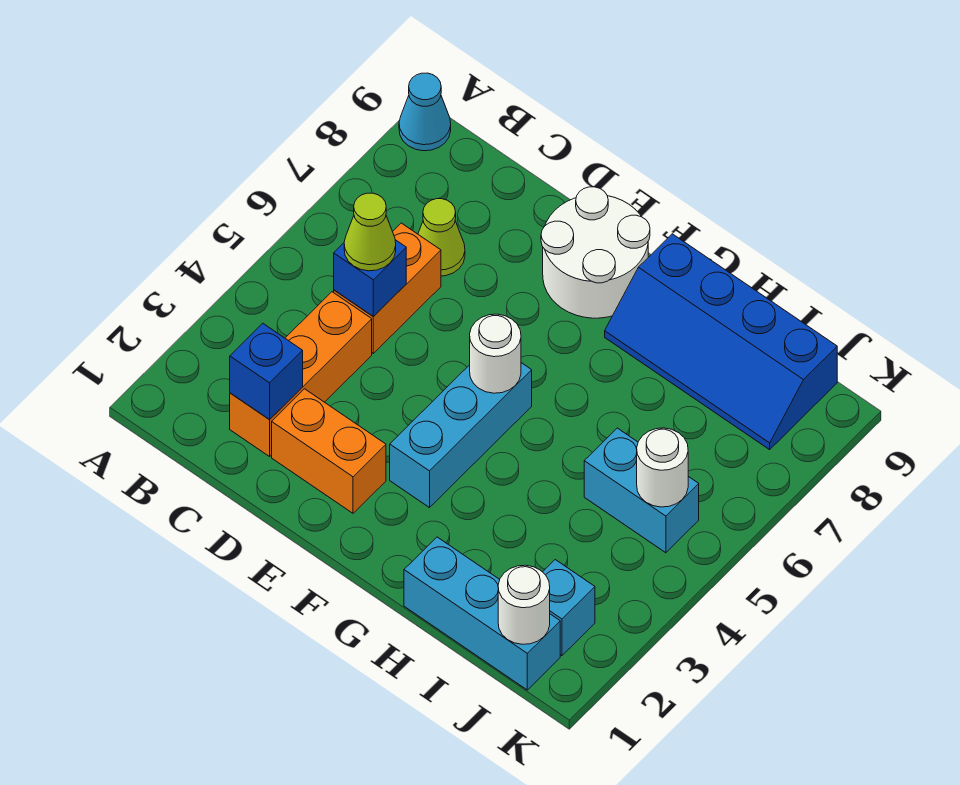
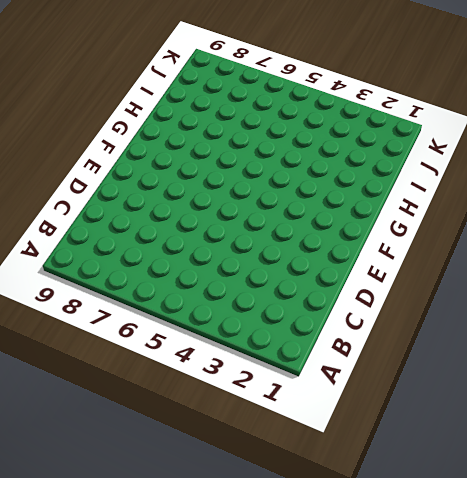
none -> cyan cone A9 level 1
none -> orange brick C2:C4 level 1
none -> orange brick C5:C6 level 1

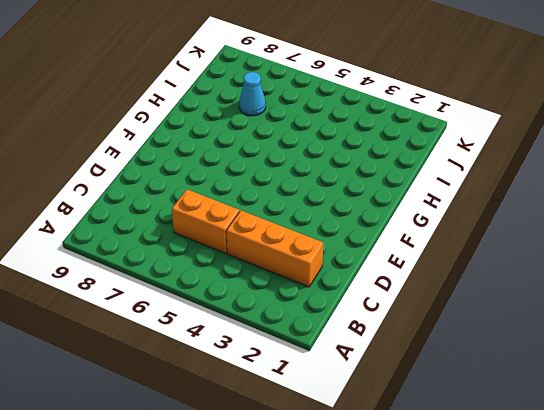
cyan cone I7 level 1 -> cyan cone A9 level 1
none -> lime cone C7 level 1
none -> orange brick D2:E2 level 1
none -> white round brick E8:F9 level 1

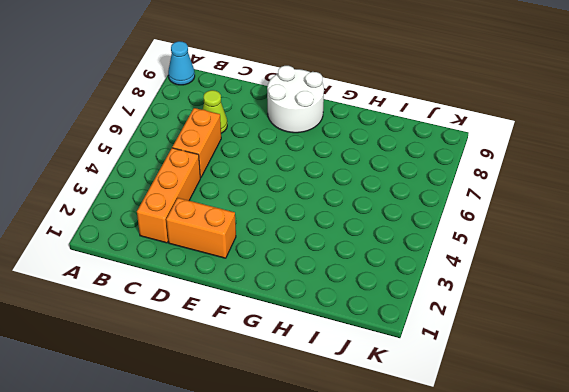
none -> cyan brick F3:F5 level 1
none -> blue slope G8:J9 level 1 top 9
none -> cyan brick H1:J1 level 1

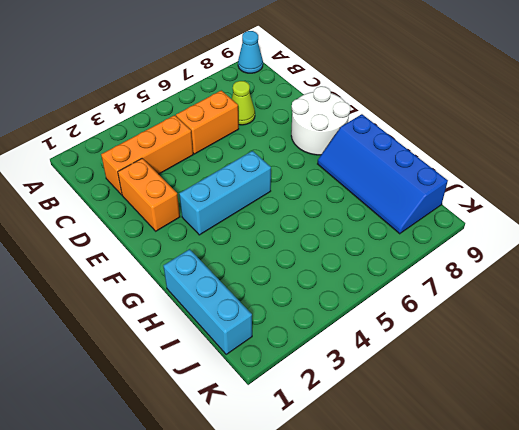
none -> cyan brick I5:J5 level 1
none -> cyan brick J2 level 1
none -> blue brick C2 level 2

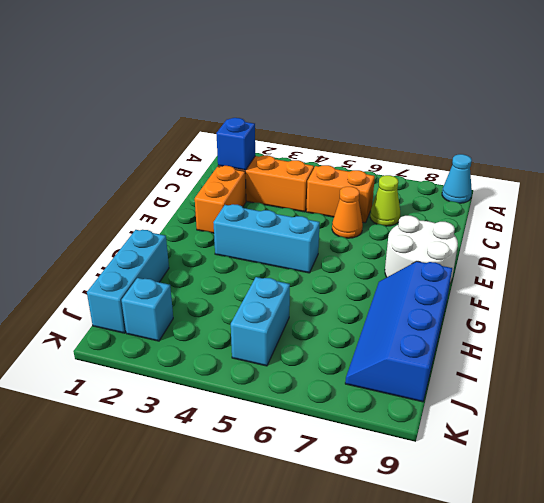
orange cone D6 level 1 -> none
none -> blue brick C5 level 2
none -> white round brick F5 level 2
none -> white round brick J1 level 2

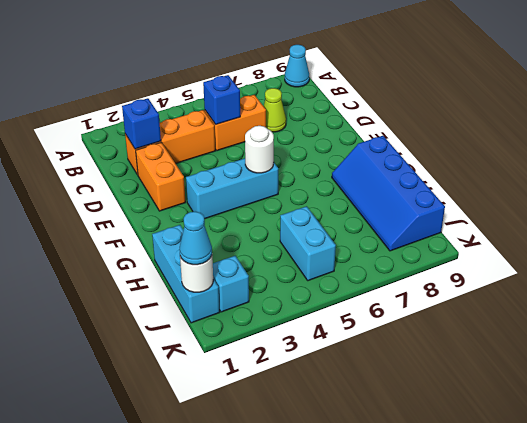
cyan cone J1 level 3 -> none
none -> white round brick E8:F9 level 1
none -> white round brick J5 level 2
none -> lime cone C5 level 3

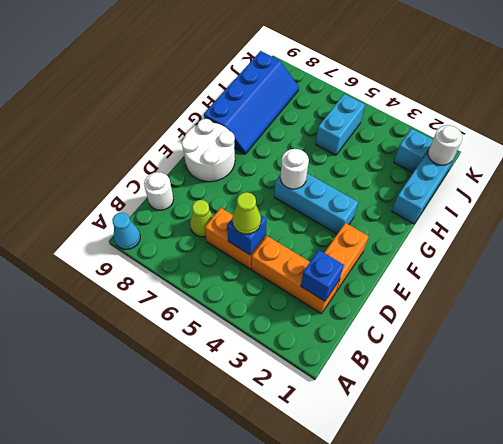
white round brick C9 level 1 -> white round brick J5 level 2

